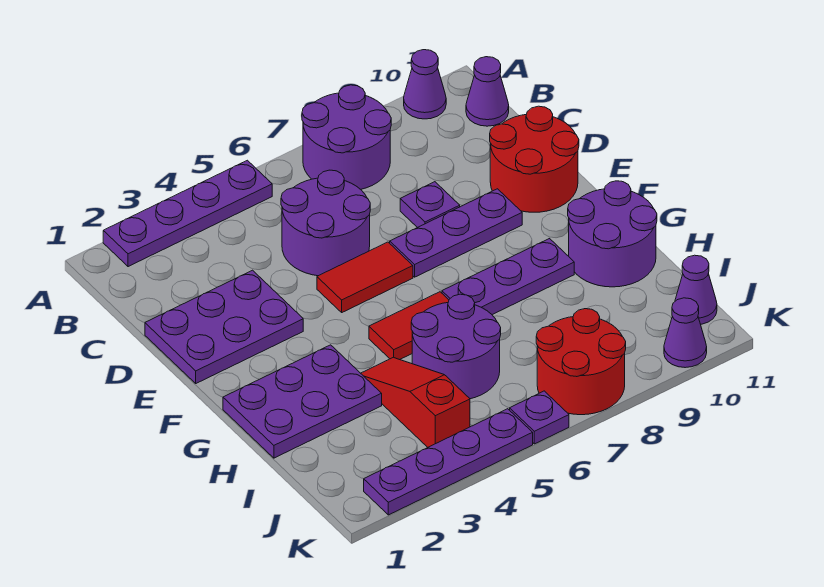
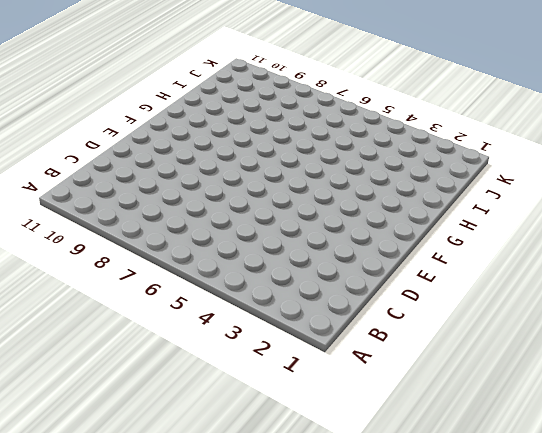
none -> purple plate A2:A5 level 1
none -> purple round brick A7:B8 level 1
none -> purple cone A10 level 1

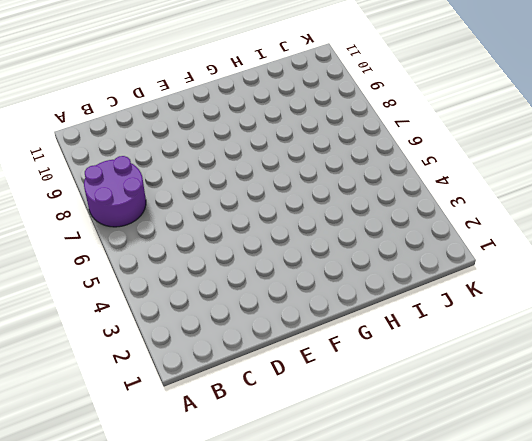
none -> purple plate A2:A5 level 1
none -> purple cone A10 level 1
none -> purple cone B11 level 1

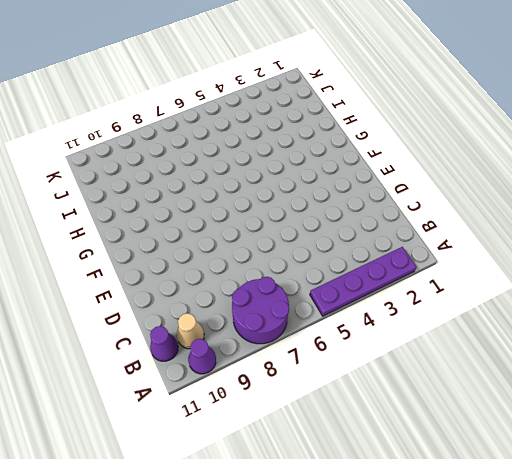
tan cone B10 level 1 -> none
none -> purple round brick C5:D6 level 1
none -> purple plate D1:E3 level 1
none -> purple plate D8 level 1

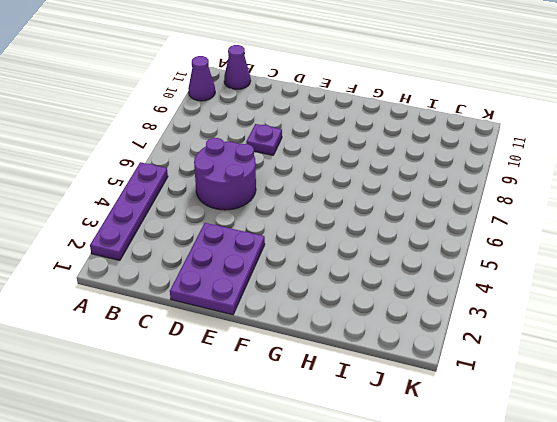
none -> purple round brick A7:B8 level 1
none -> red round brick D10:E11 level 1
none -> red tile E5:E6 level 1

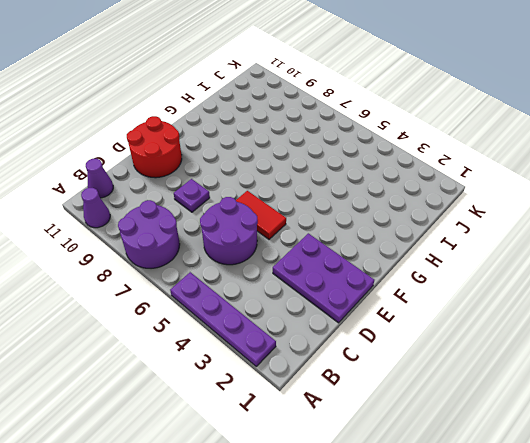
none -> purple plate E7:E9 level 1
none -> purple plate G1:H3 level 1
none -> red tile G5:G6 level 1

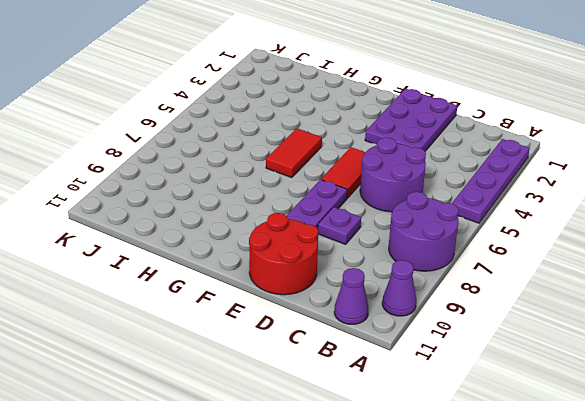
none -> purple plate G1:H3 level 1
none -> purple plate G7:G9 level 1
none -> purple round brick G10:H11 level 1

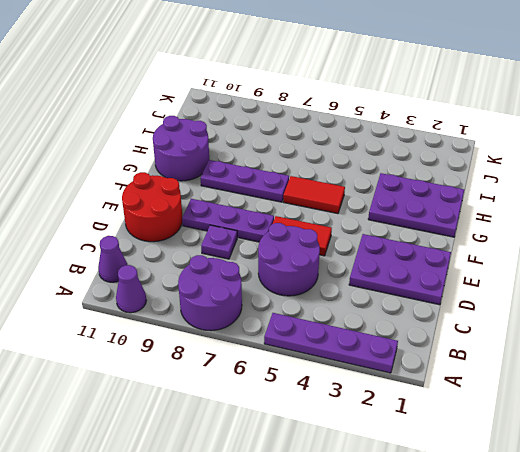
none -> red slope H4:J4 level 1 top J
none -> purple round brick H5:I6 level 1
none -> red round brick J7:K8 level 1

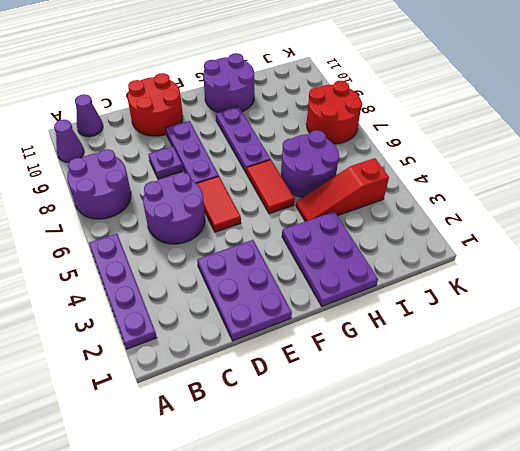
none -> purple cone J11 level 1
none -> purple plate K2:K5 level 1
none -> purple plate K6 level 1

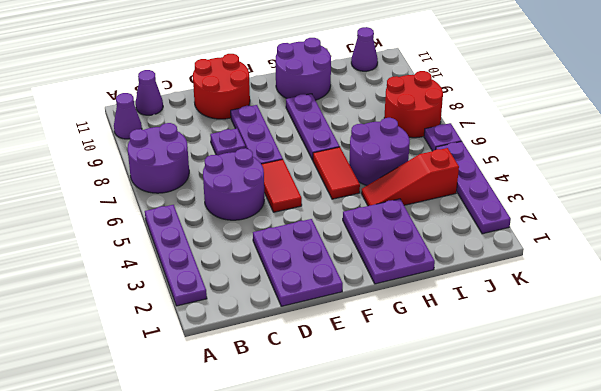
none -> purple cone K10 level 1

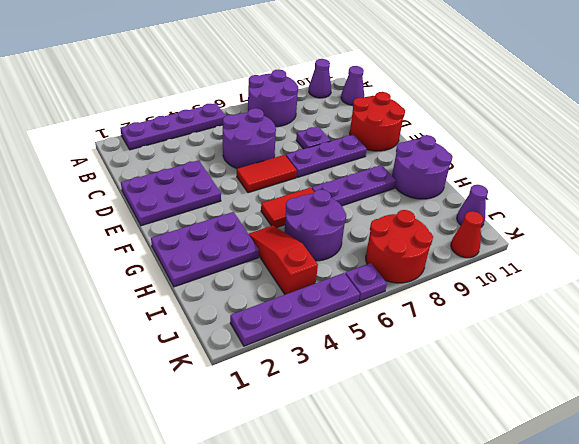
red cone K10 level 1 -> purple cone K10 level 1

